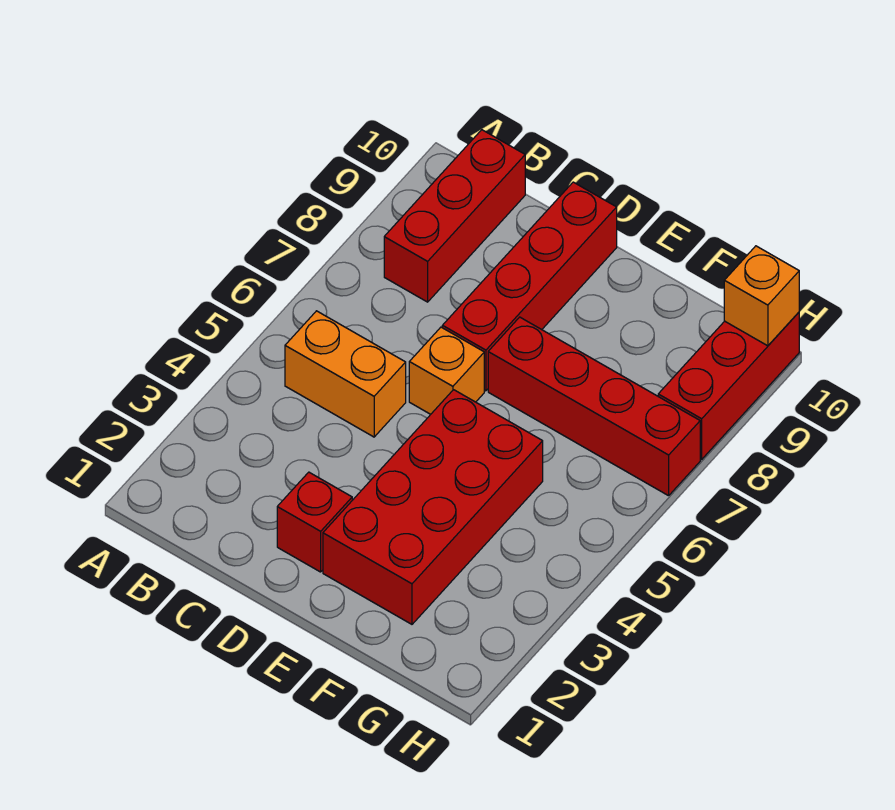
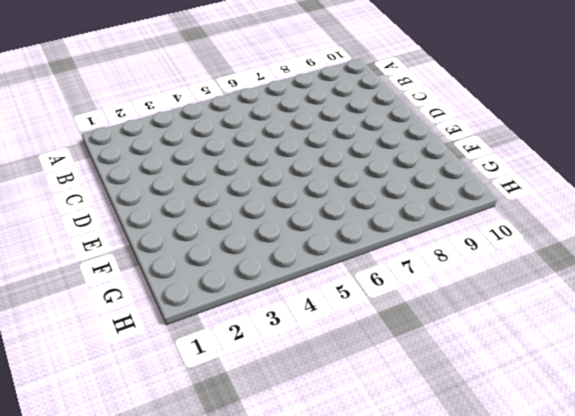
none -> orange brick B5:C5 level 1
none -> red brick B8:B10 level 1

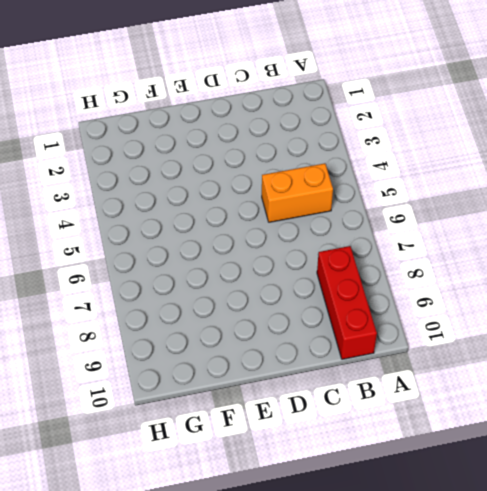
none -> red brick D2 level 1
none -> orange brick D6 level 1

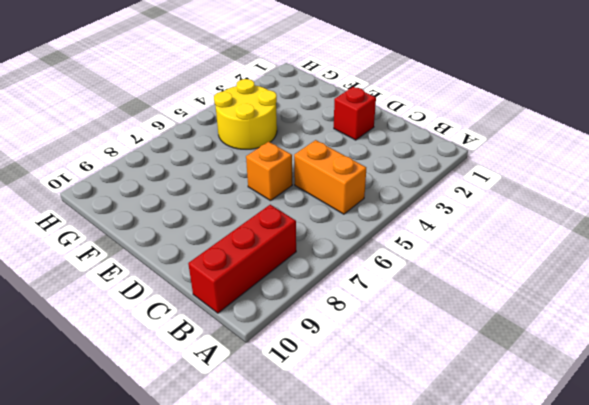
yellow round brick F4:G5 level 1 -> red brick E2:F5 level 1
none -> red brick D7:D10 level 1
none -> red brick E7:H7 level 1

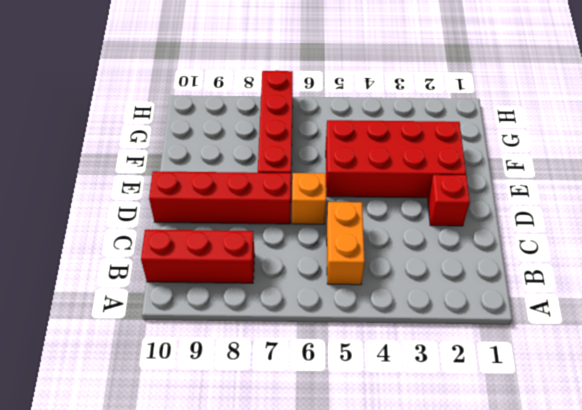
none -> red brick H8:H10 level 1
none -> orange brick H10 level 2

